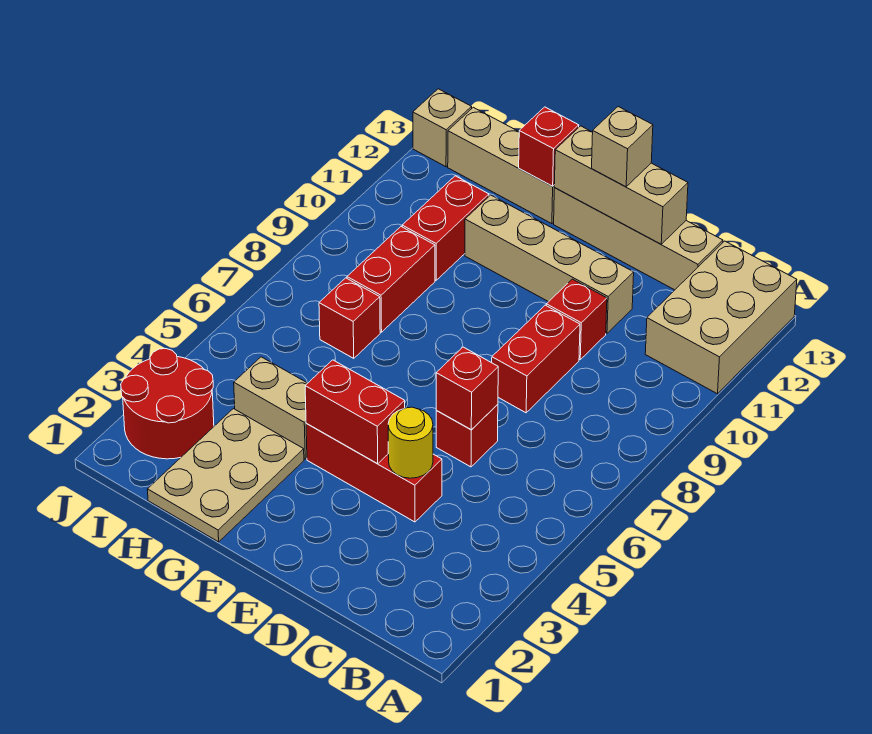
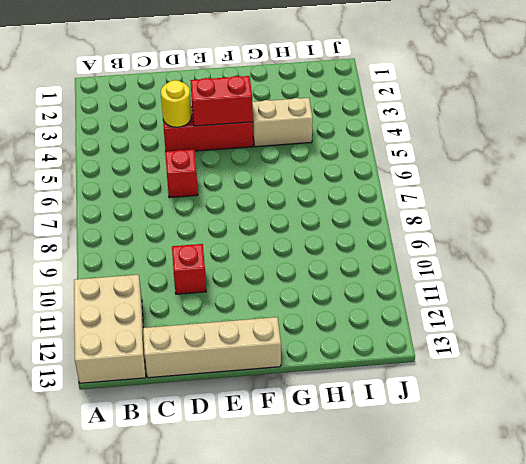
none -> red brick D8:D9 level 1
none -> tan brick D11:G11 level 1
none -> tan plate G1:H3 level 1

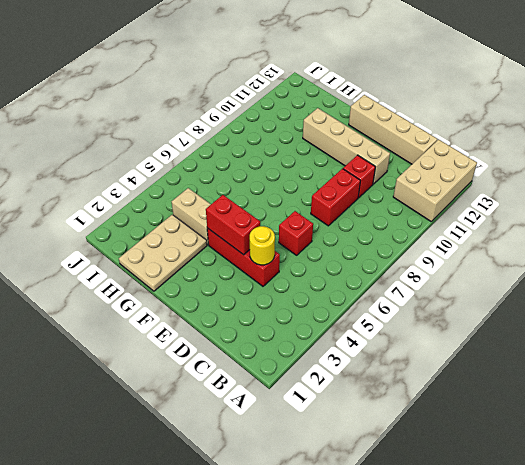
none -> tan brick G13:I13 level 1
none -> red brick H7 level 1
none -> red brick H8:H9 level 1

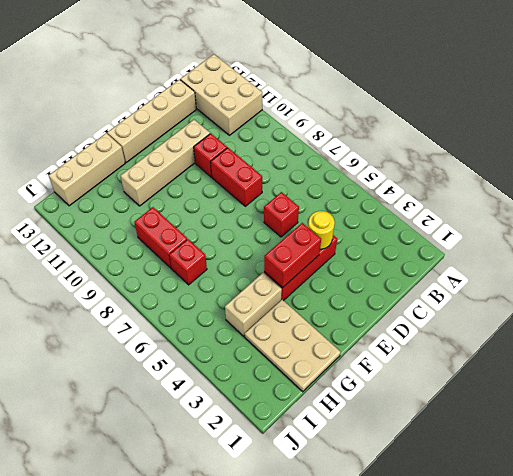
none -> red brick H10:H11 level 1
none -> red round brick I2:J3 level 1
none -> tan brick J13 level 1

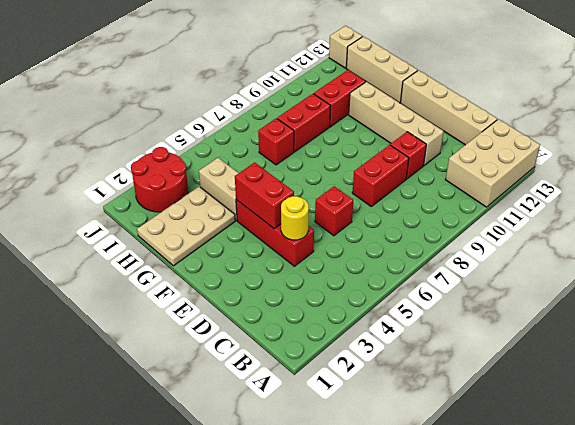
none -> red brick D6 level 2
none -> tan brick D13:F13 level 2
none -> red brick G13 level 2

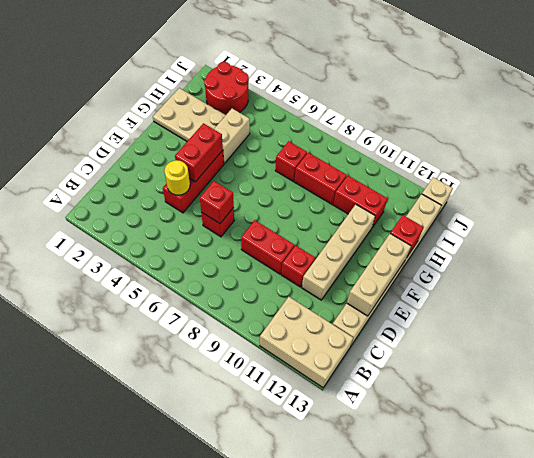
none -> tan brick E13 level 3

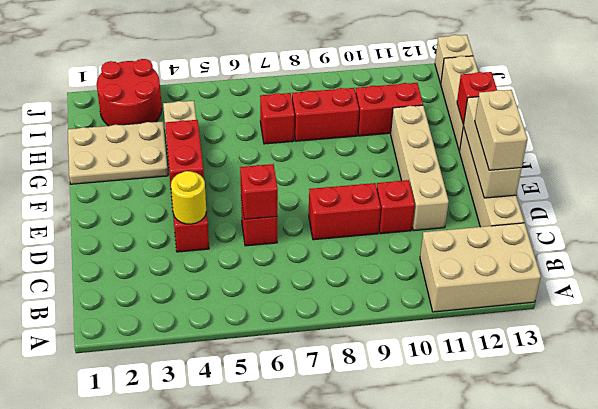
tan brick D13:E13 level 3 -> tan brick E13 level 3

